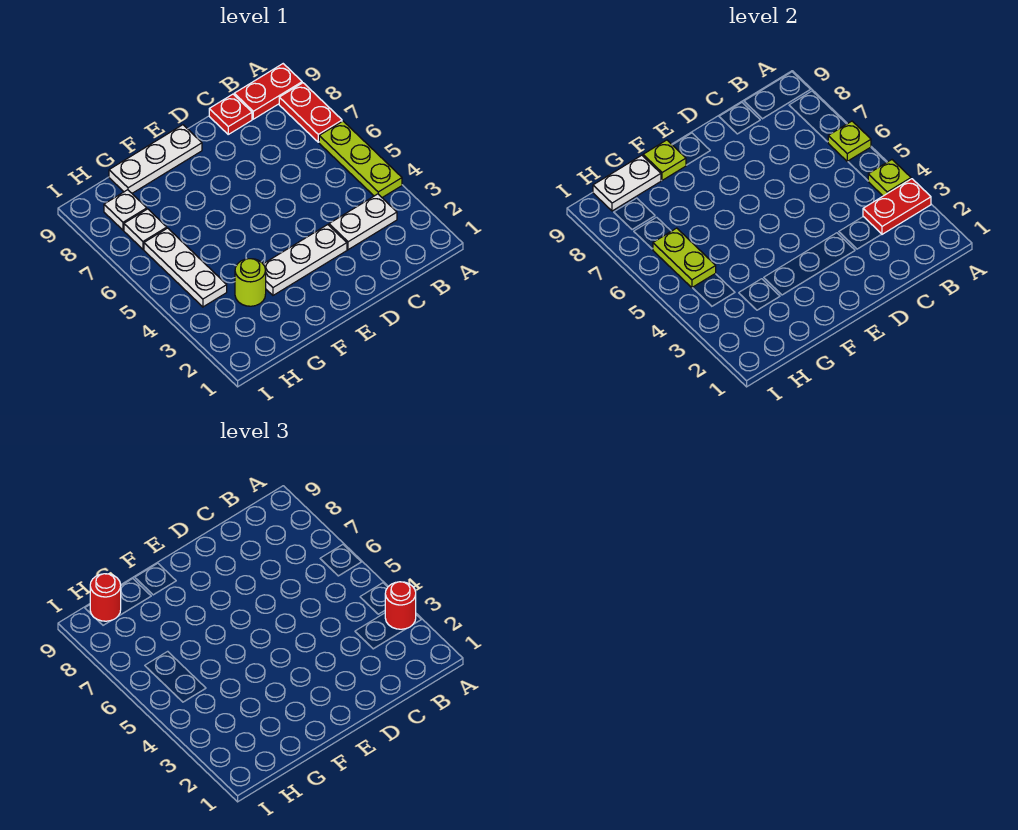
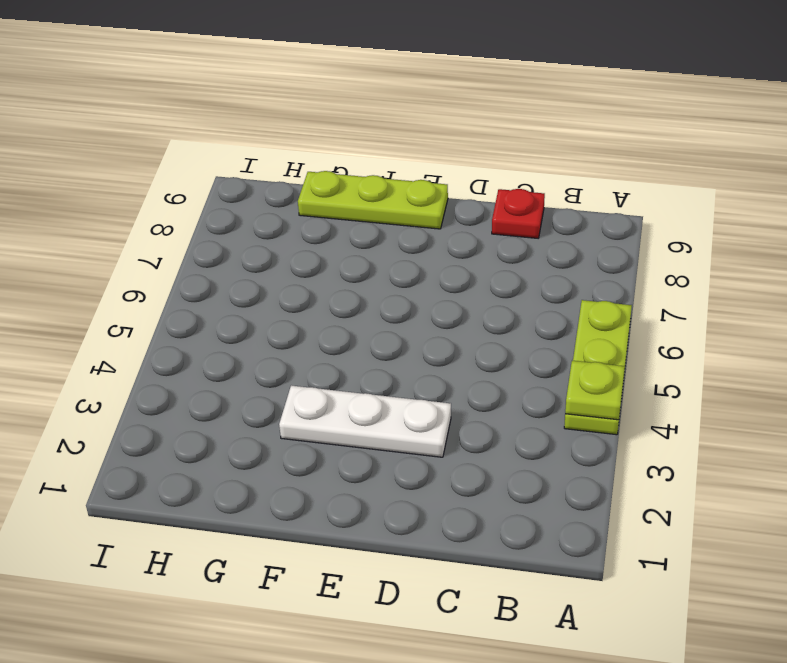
lime plate E9:G9 level 1 -> white plate E9:G9 level 1
none -> red plate A7:A8 level 1
none -> red plate A9:B9 level 1
none -> white plate B3:C3 level 1

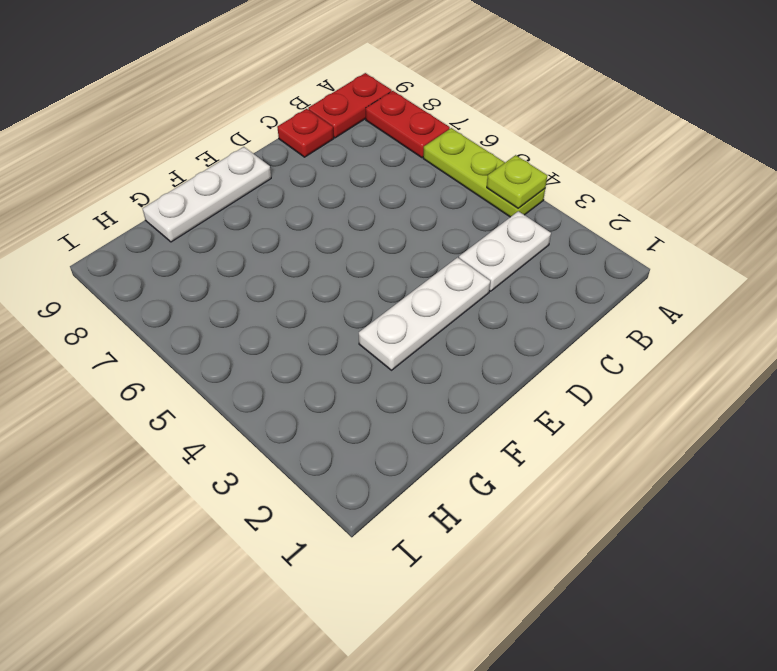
none -> lime round brick G3 level 1
none -> white plate H4:H6 level 1
none -> white plate H7 level 1

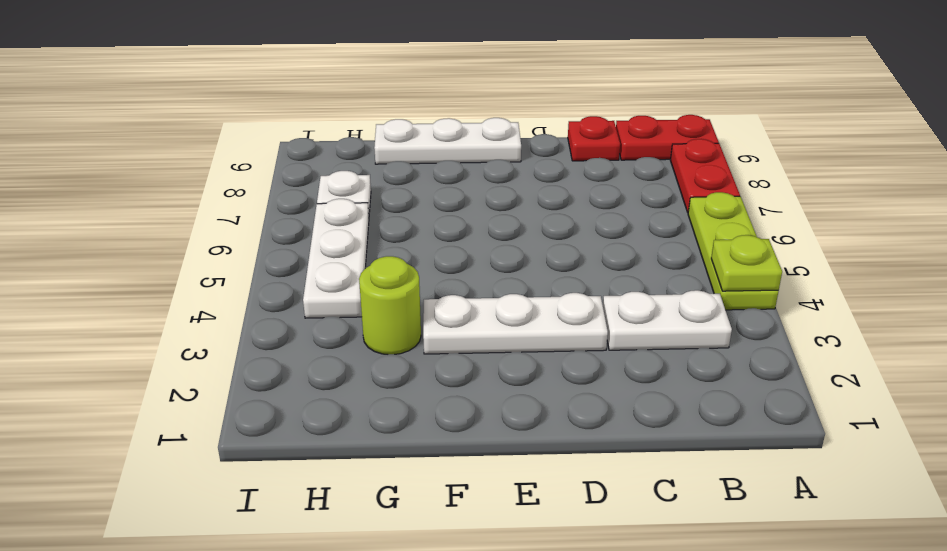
none -> white plate H8 level 1
none -> red plate A3:B3 level 2
none -> lime plate A6 level 2

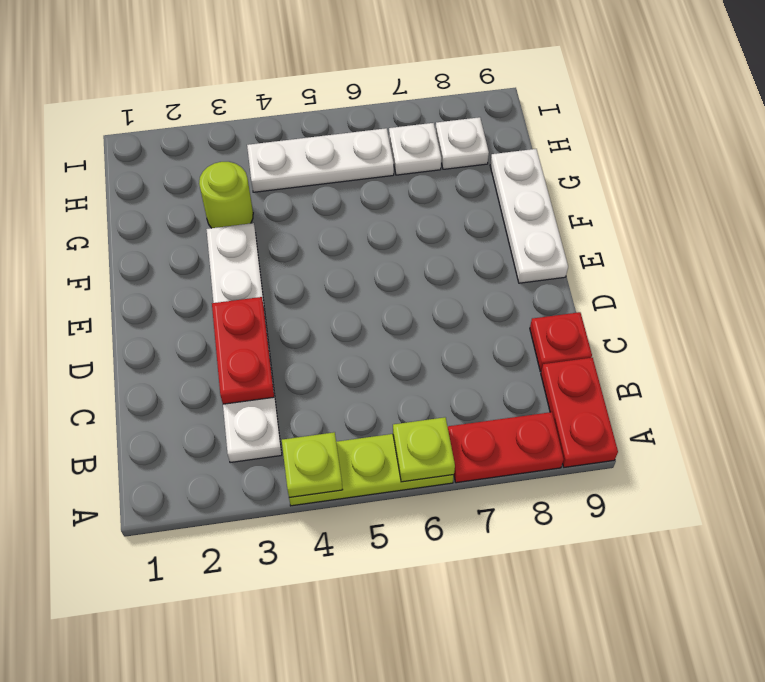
red plate C3:D3 level 2 -> red plate A3:B3 level 2
none -> lime plate F9 level 2
none -> white plate G9:H9 level 2
none -> lime plate H5:H6 level 2

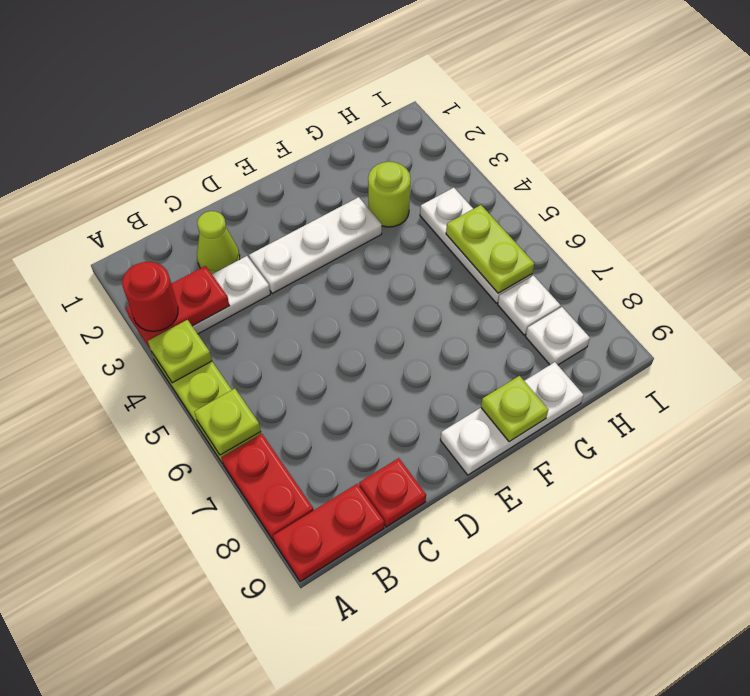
lime cone C2 level 1 -> none
none -> white plate G9:H9 level 2
none -> red round brick H9 level 3

